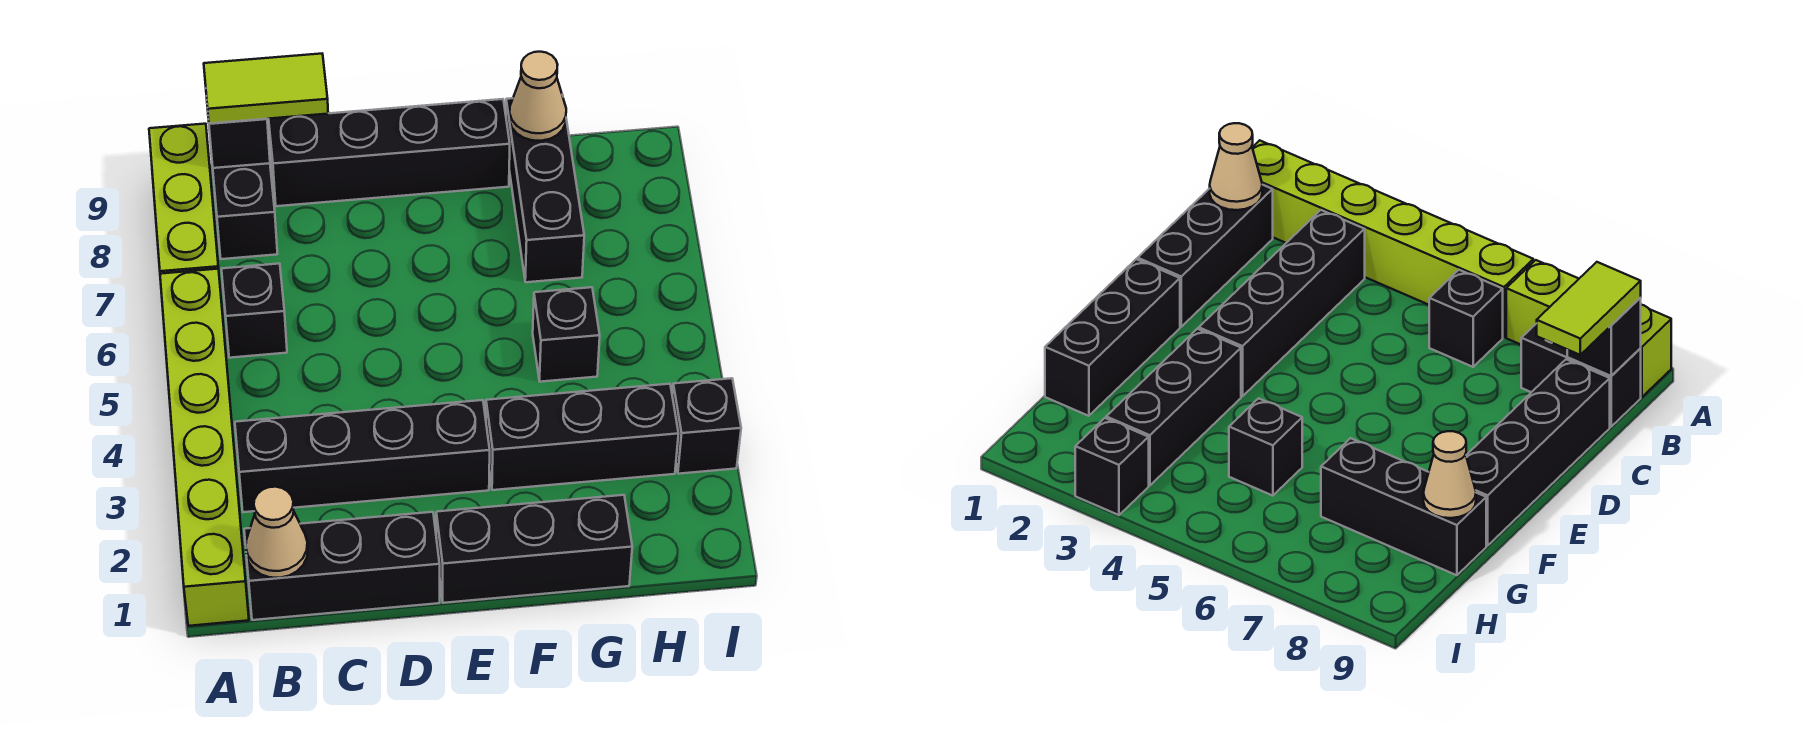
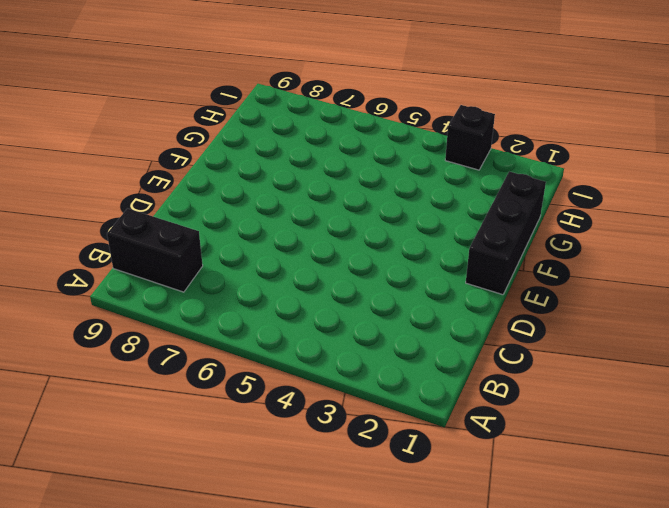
none -> lime brick A1:A6 level 1
none -> lime brick A7:A9 level 1
none -> black brick B1:D1 level 1

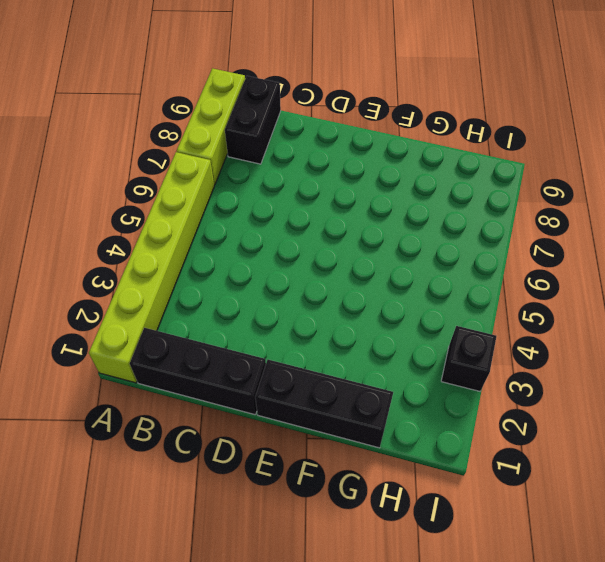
none -> black brick B3:E3 level 1
none -> black brick B6 level 1
none -> black brick C9:F9 level 1

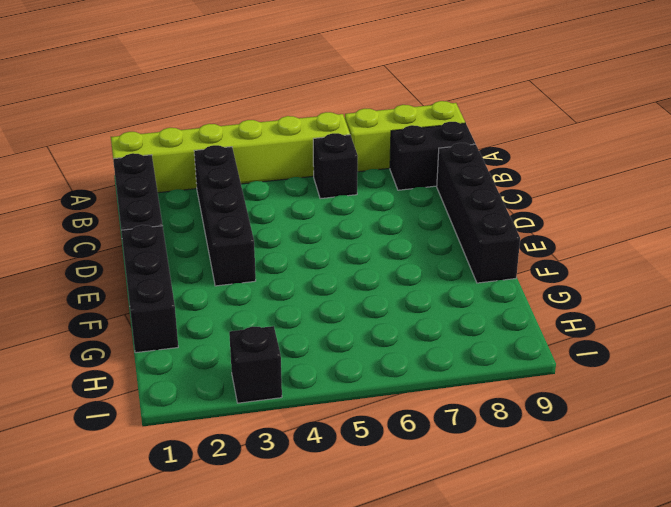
none -> black brick F3:H3 level 1
none -> black brick G5 level 1
none -> black brick G7:G9 level 1

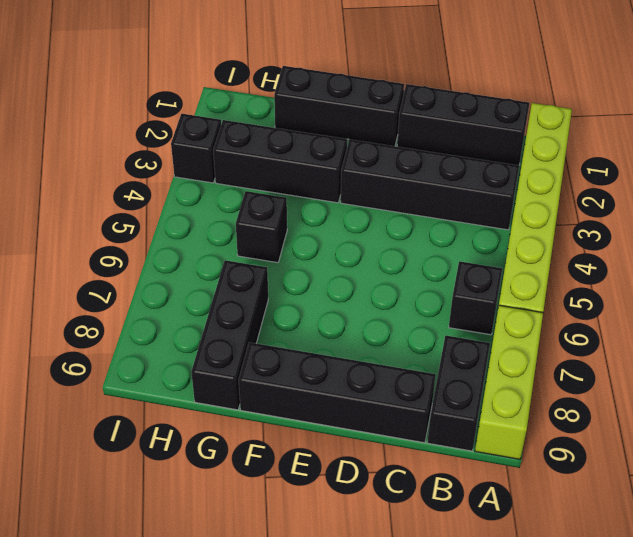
none -> tan cone B1 level 2
none -> black brick B9 level 2
none -> tan cone G9 level 2

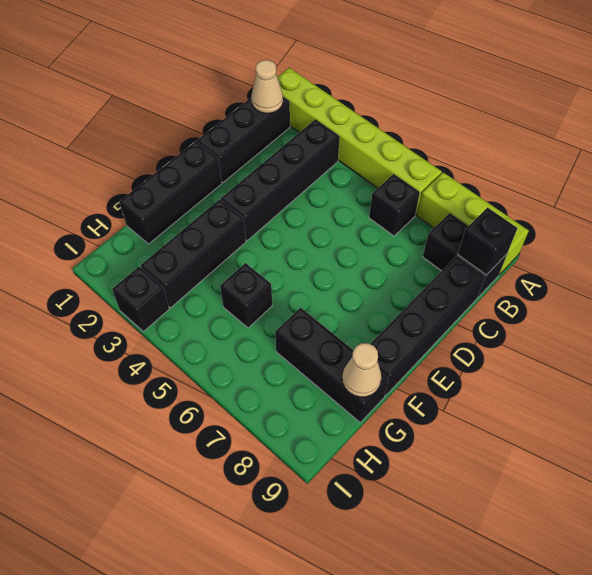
none -> lime tile B9:C9 level 3

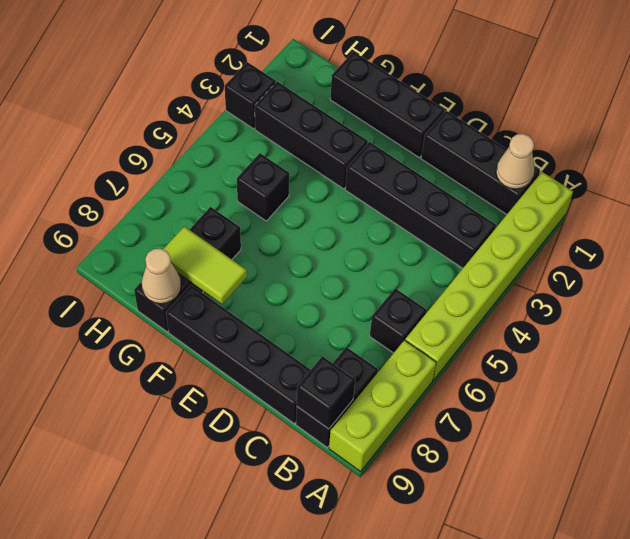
lime tile F8:G8 level 2 -> lime tile B9:C9 level 3

